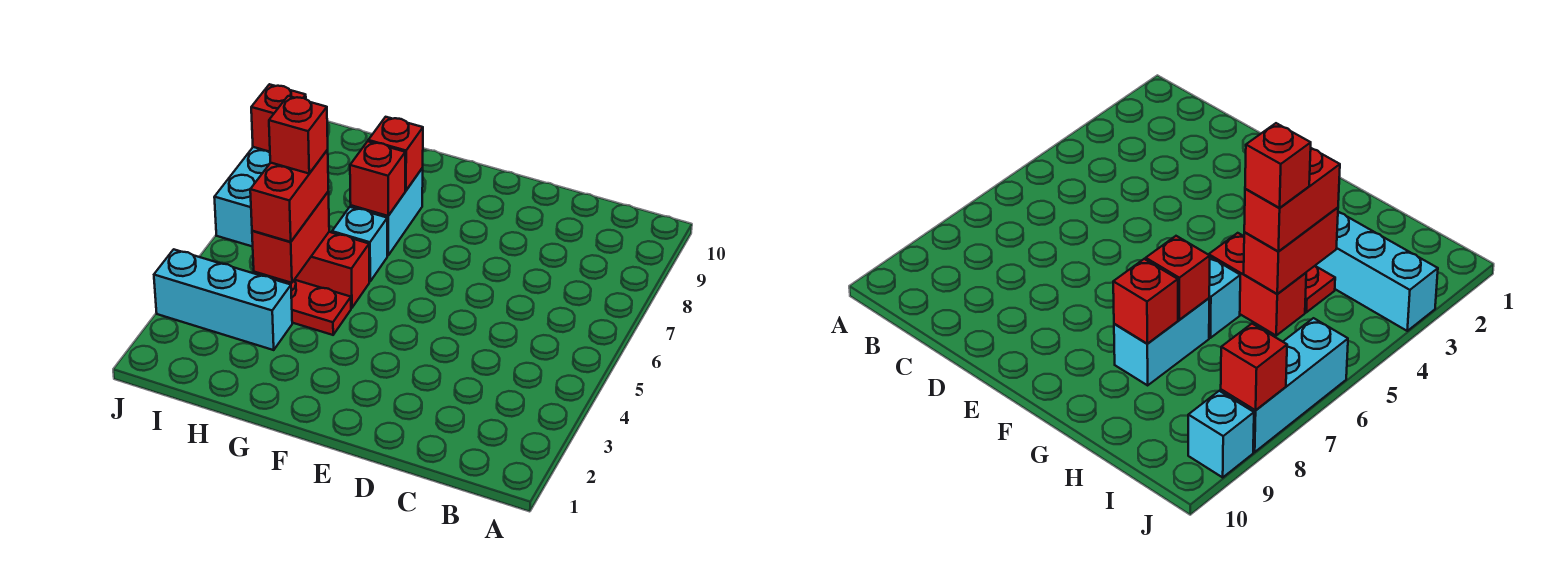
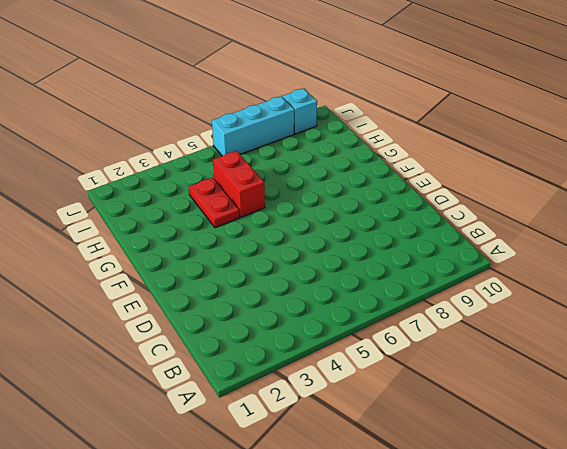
none -> cyan brick G6 level 1
none -> cyan brick G7:G8 level 1
none -> cyan brick H3:J3 level 1

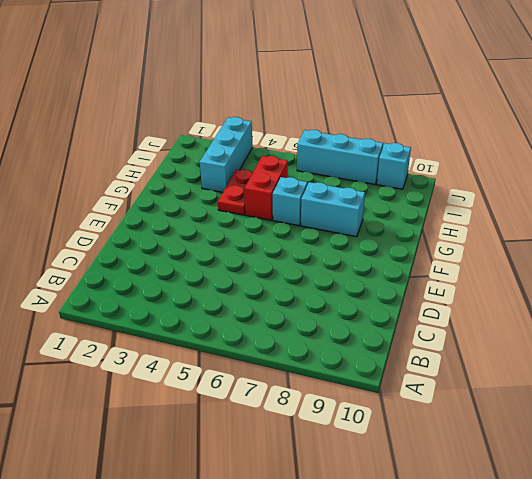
none -> red brick G7 level 2
none -> red brick G8 level 2
none -> red brick H4:H5 level 2

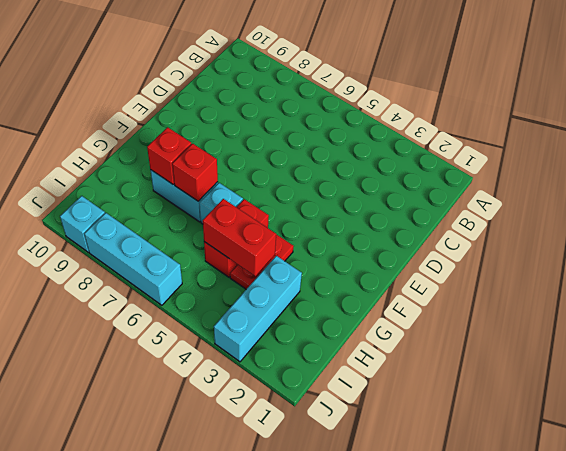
none -> red brick J8 level 2
none -> red brick H4:H5 level 3
none -> red brick H5 level 4

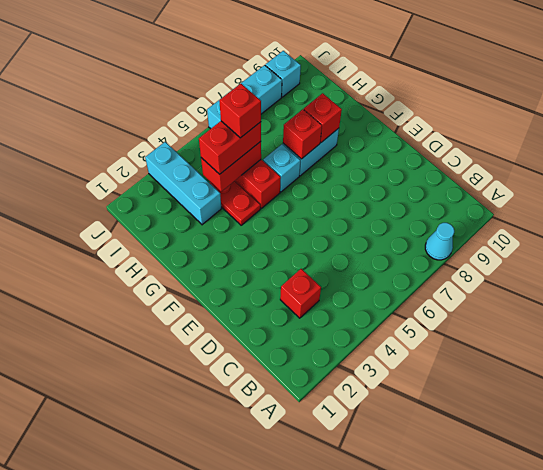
cyan cone A8 level 1 -> none
red brick C3 level 1 -> red brick J8 level 2

